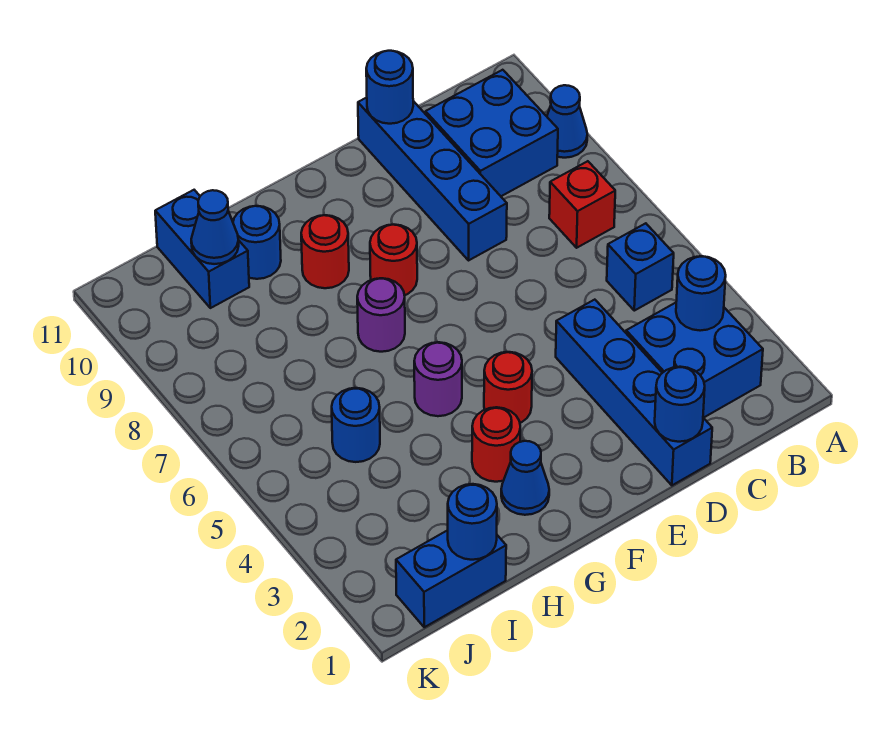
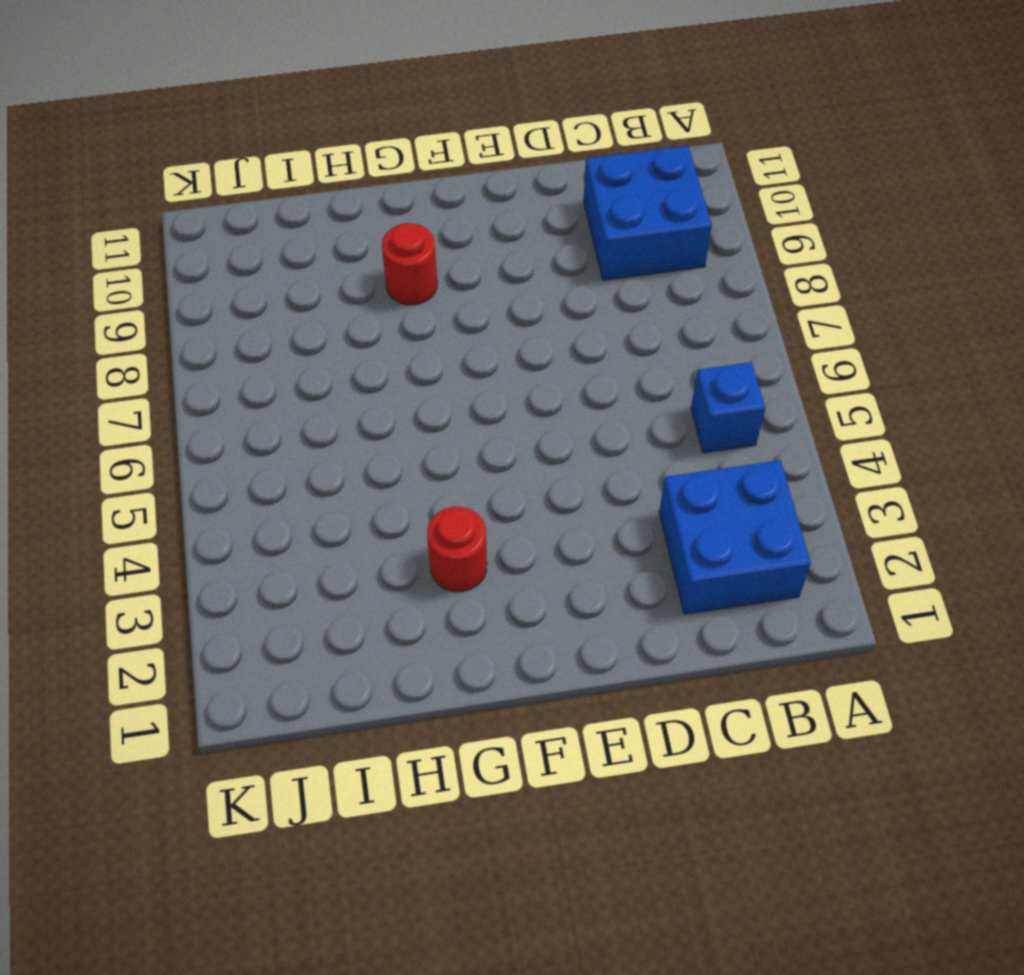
none -> blue cone A9 level 1
none -> red brick B7 level 1
none -> blue brick D1:D4 level 1

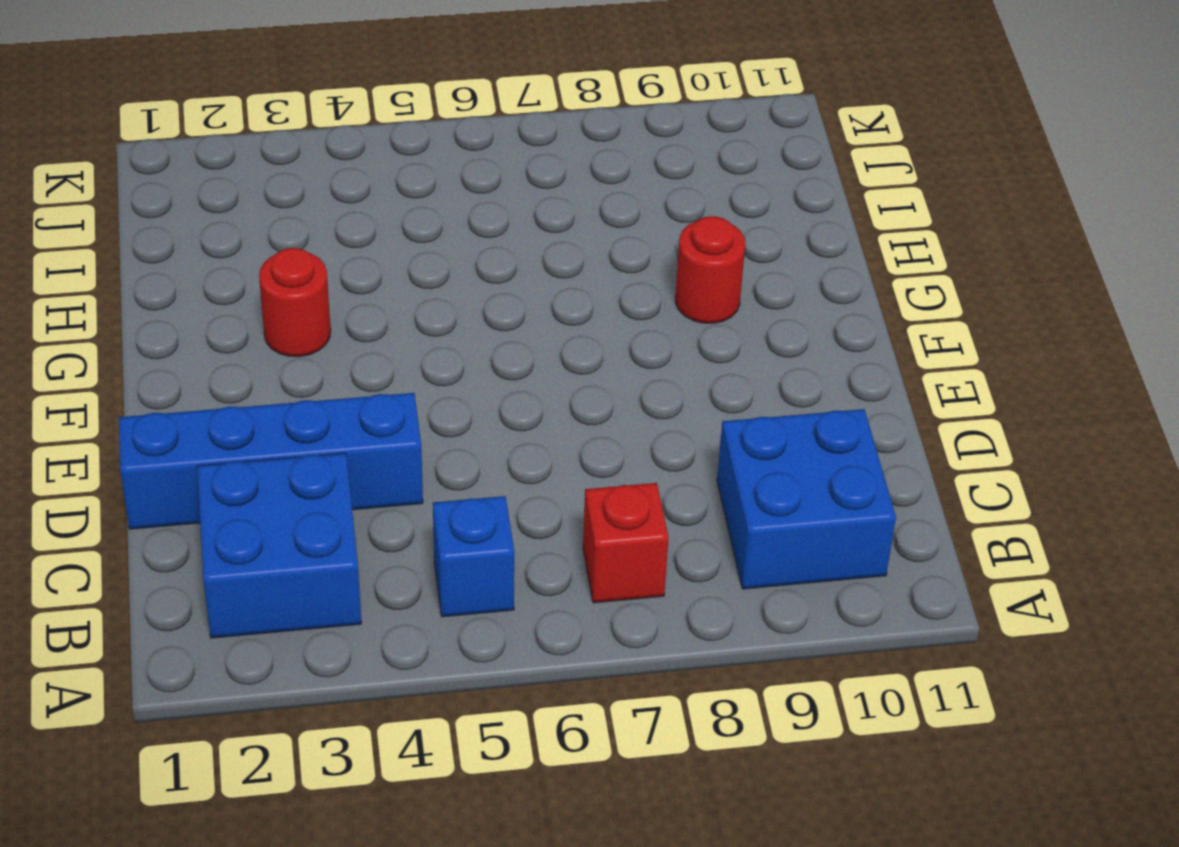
none -> blue cone A9 level 1
none -> blue brick D8:D11 level 1
none -> red round brick F4 level 1

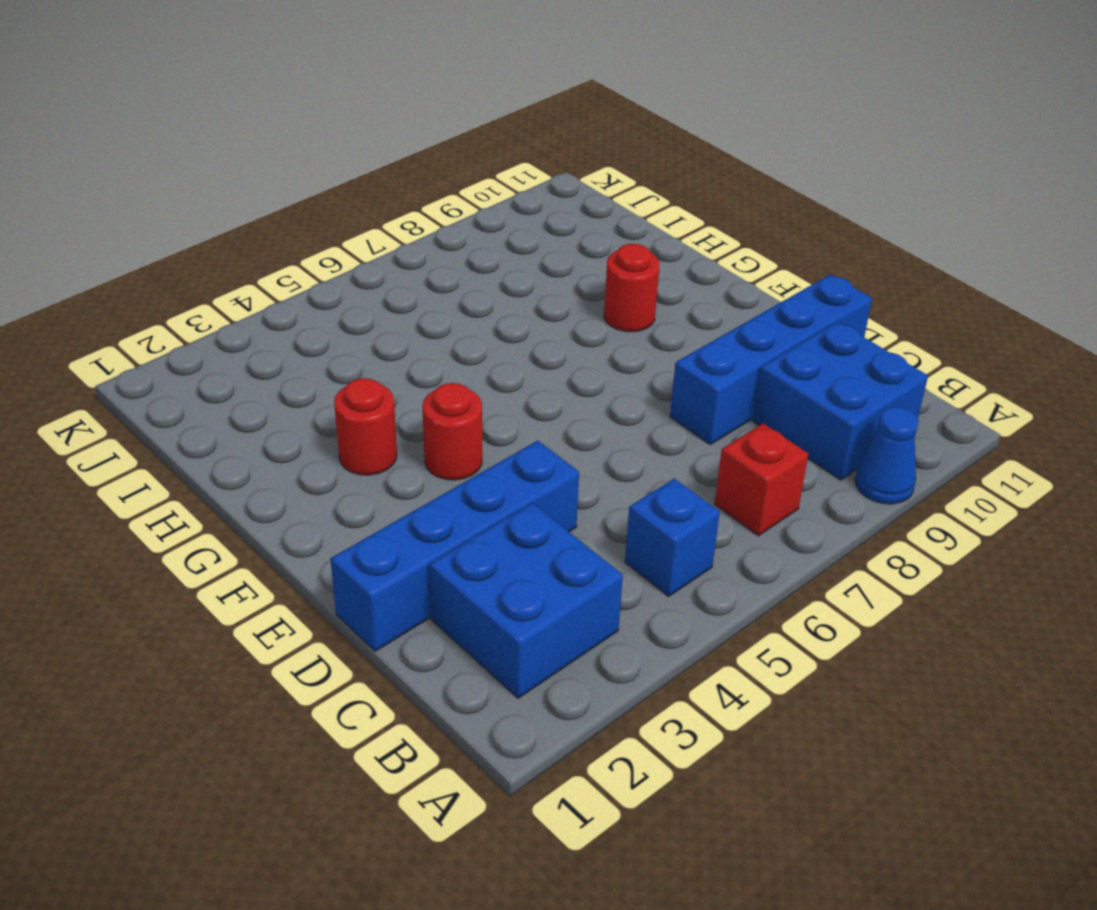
none -> red round brick F8 level 1
none -> blue cone G2 level 1
none -> purple round brick G5 level 1

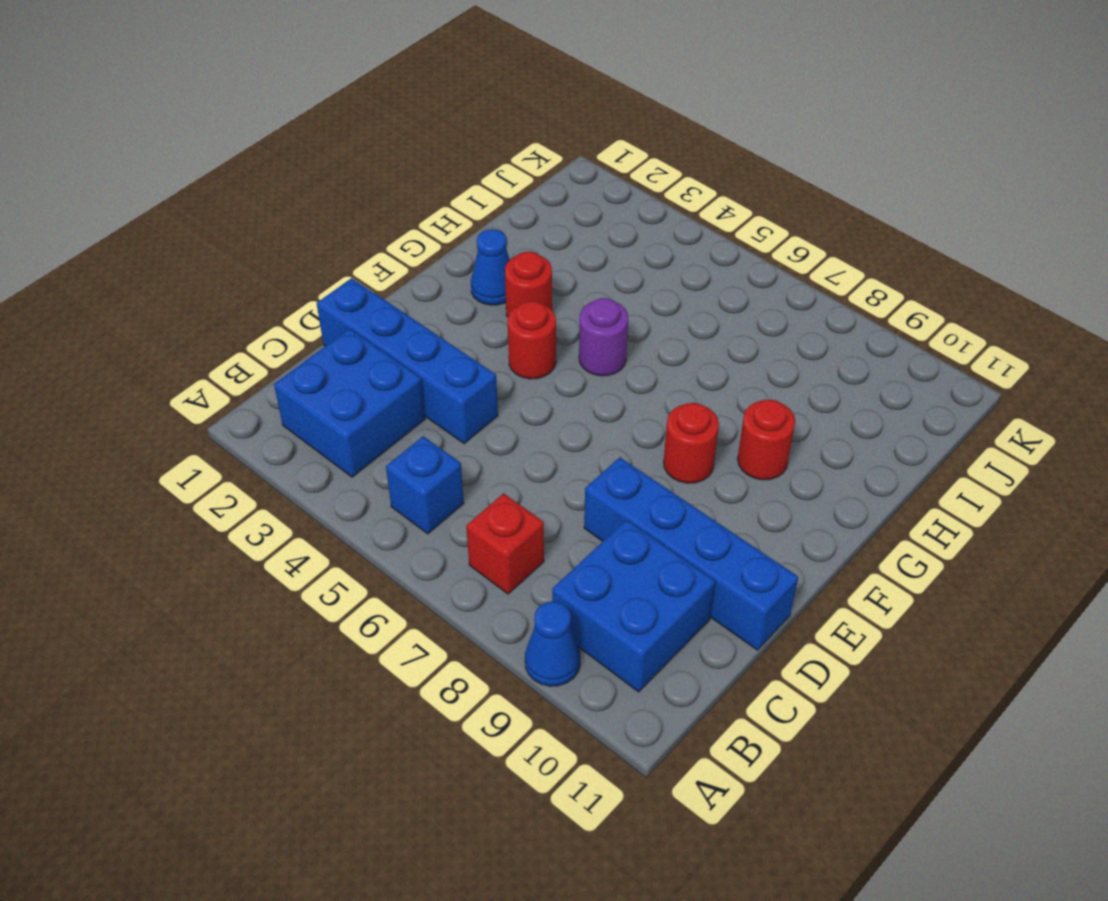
none -> purple round brick G7 level 1
none -> blue round brick H10 level 1
none -> blue brick I1:J1 level 1

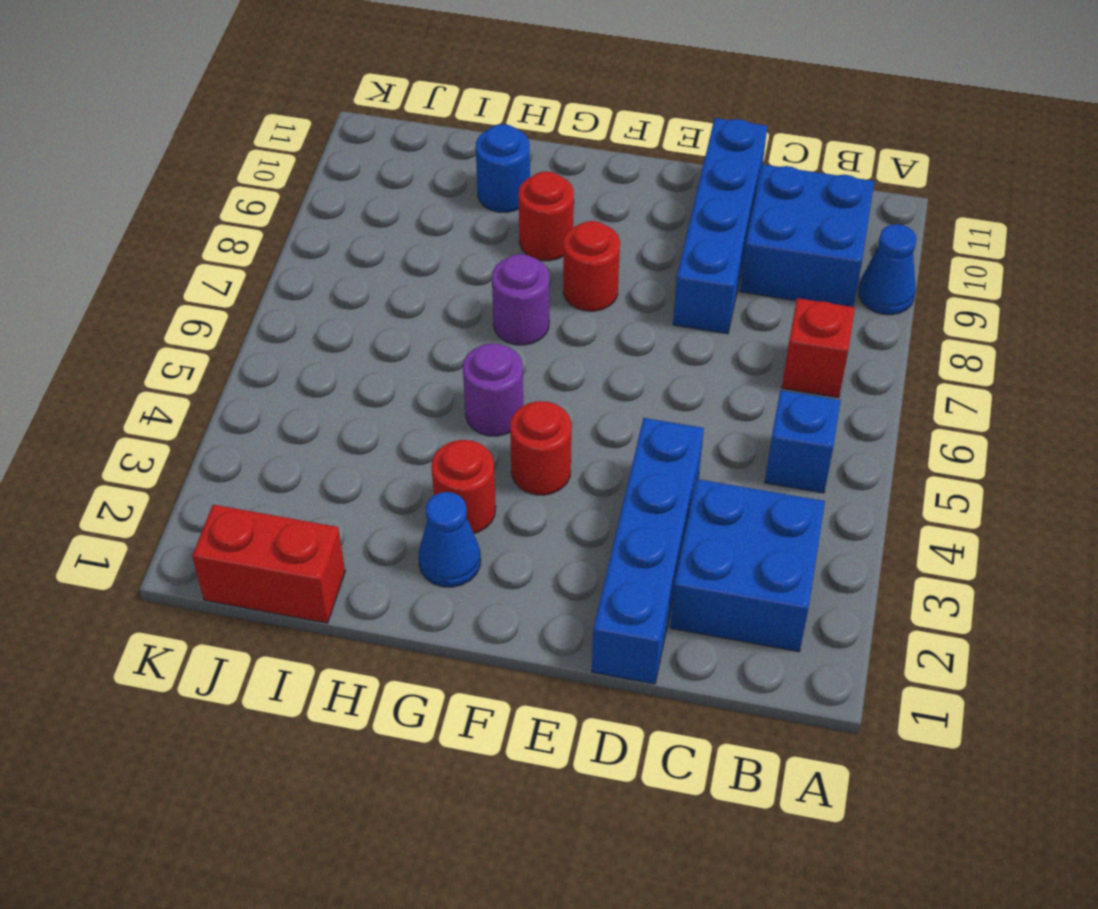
red brick I1:J1 level 1 -> blue brick I1:J1 level 1
none -> blue round brick I5 level 1
none -> blue brick I10:I11 level 1
none -> blue round brick B3 level 2

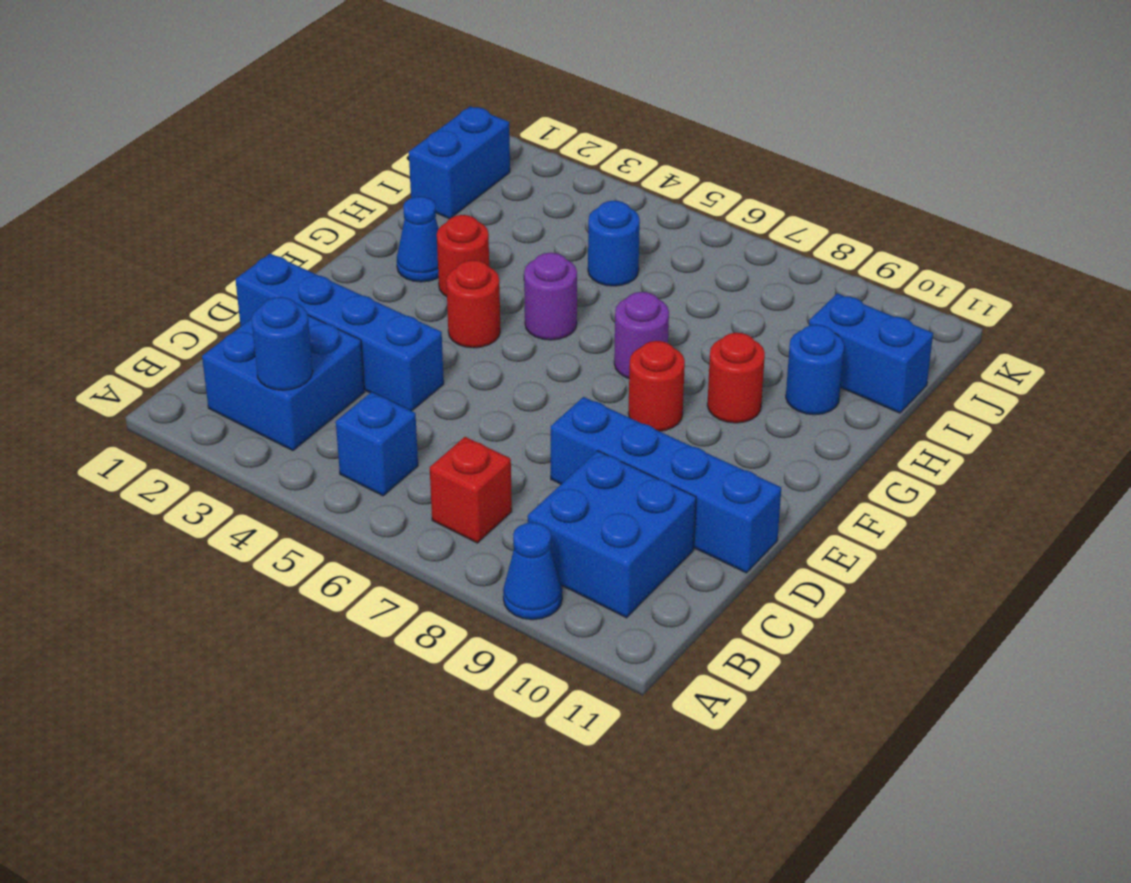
none -> blue round brick D1 level 2
none -> blue round brick D11 level 2
none -> blue round brick I1 level 2

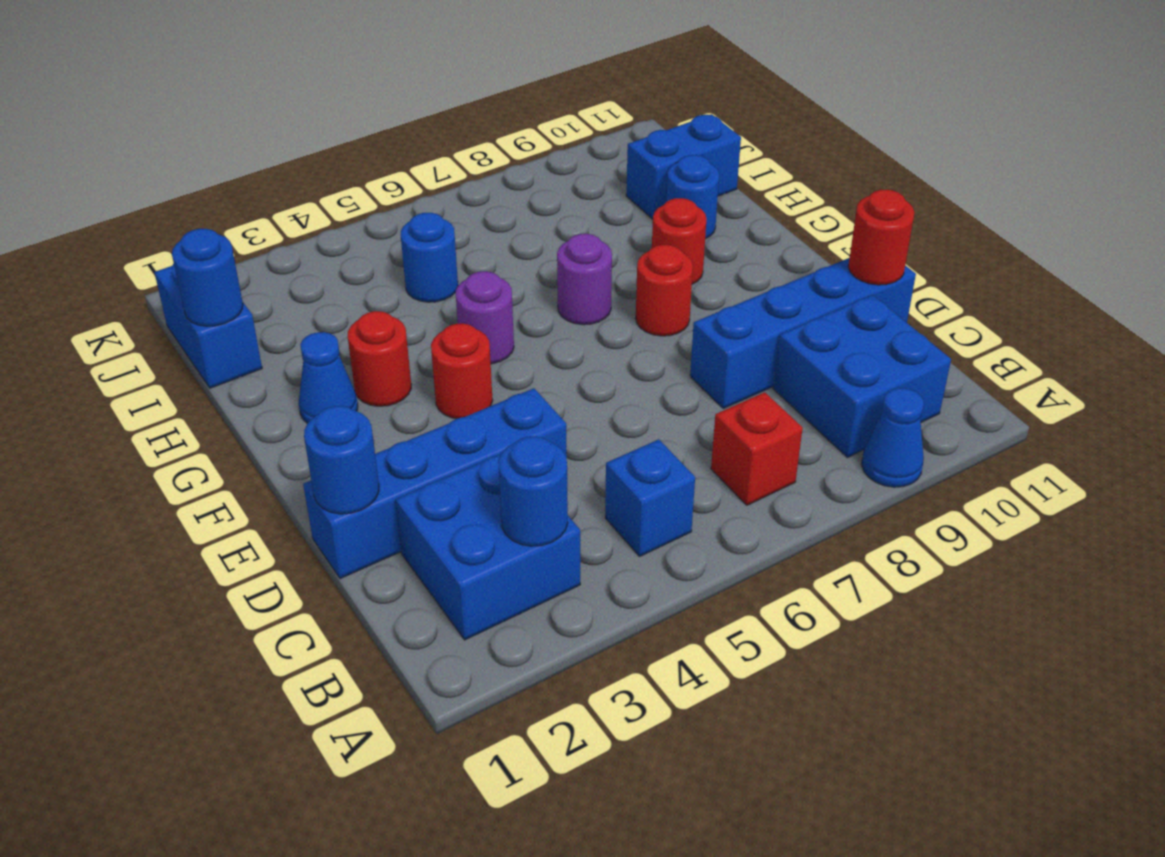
red round brick D11 level 2 -> blue round brick D11 level 2
none -> blue cone I10 level 2

